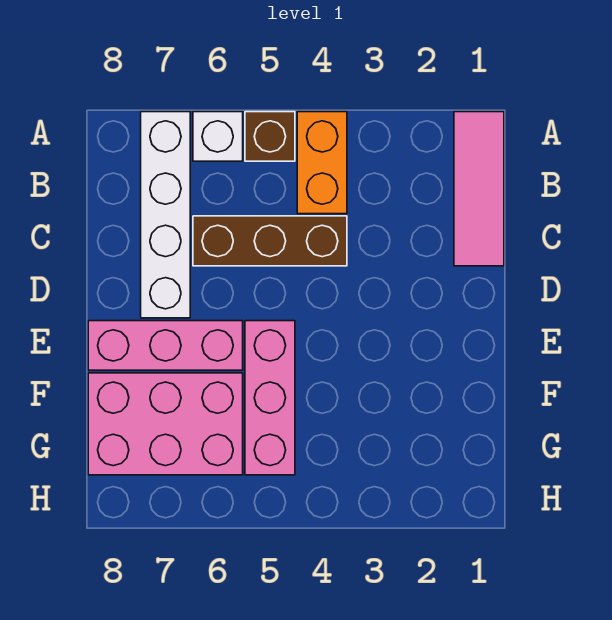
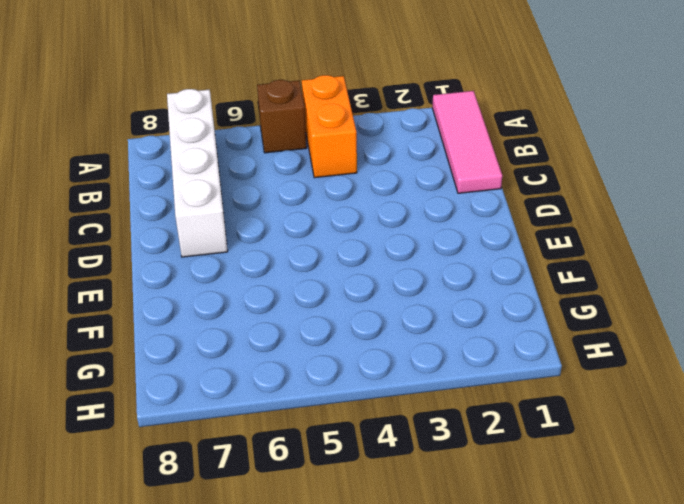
none -> white brick A6 level 1
none -> brown brick C4:C6 level 1

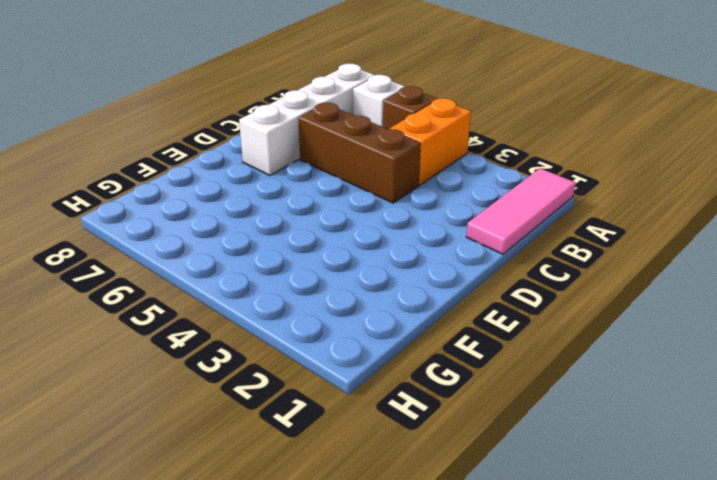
none -> pink brick E5:G5 level 1
none -> pink brick E6:E8 level 1

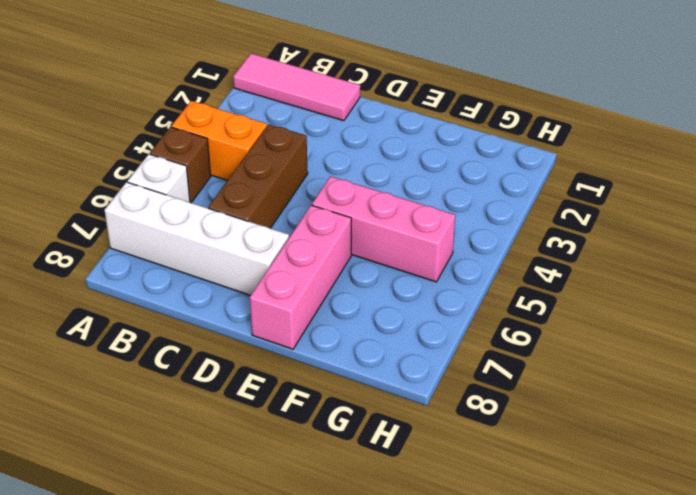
none -> pink brick F6:G8 level 1

